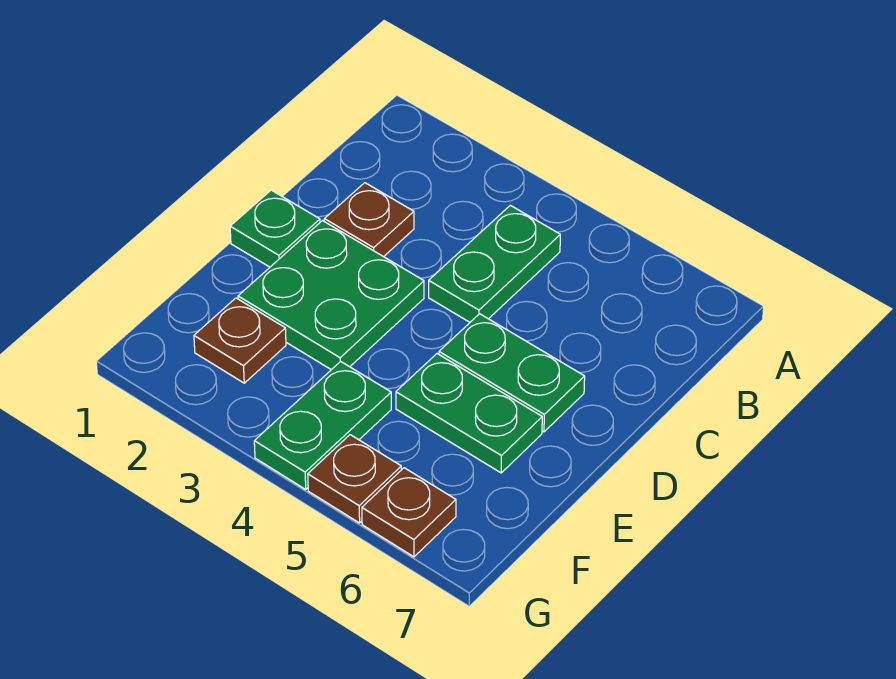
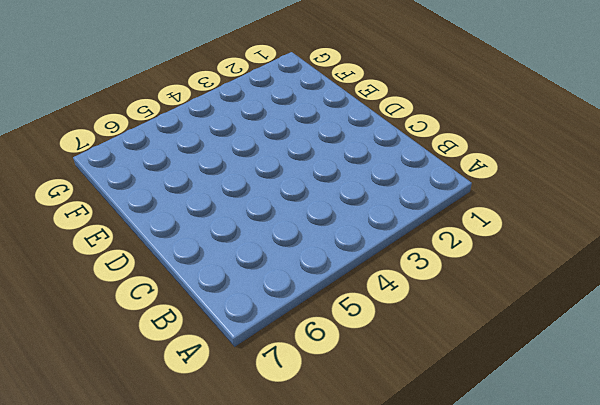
none -> green plate B4:C4 level 1
none -> brown plate C2 level 1

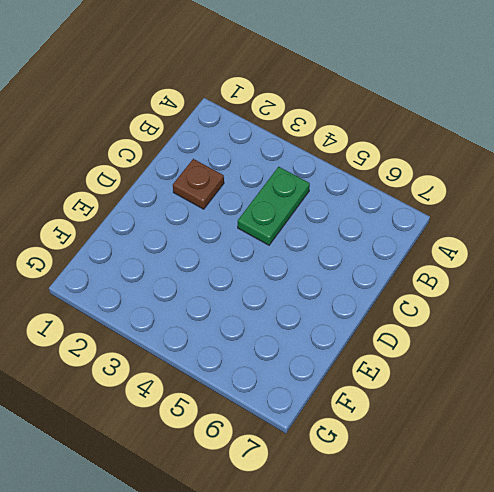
none -> green plate D1 level 1
none -> green plate D2:E3 level 1

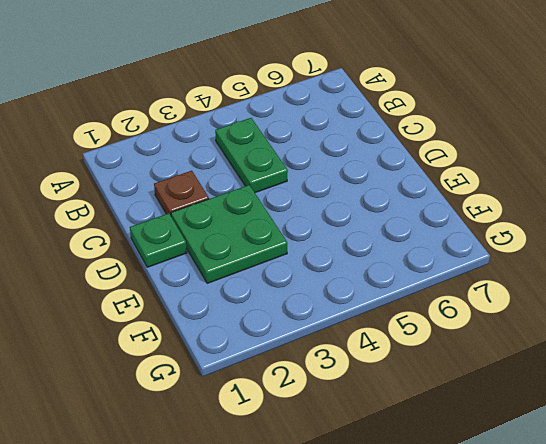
none -> green plate D5:D6 level 1
none -> green plate E5:E6 level 1

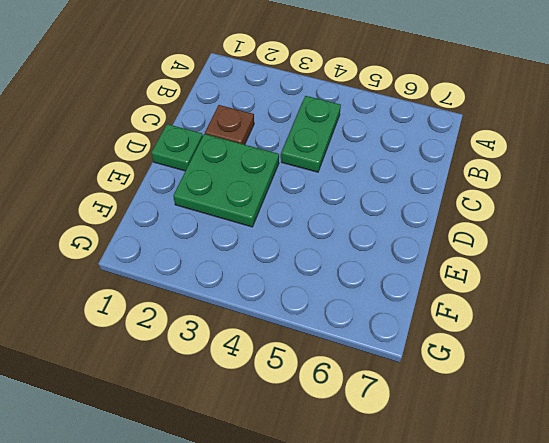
none -> green plate D5:D6 level 1
none -> green plate E5:E6 level 1

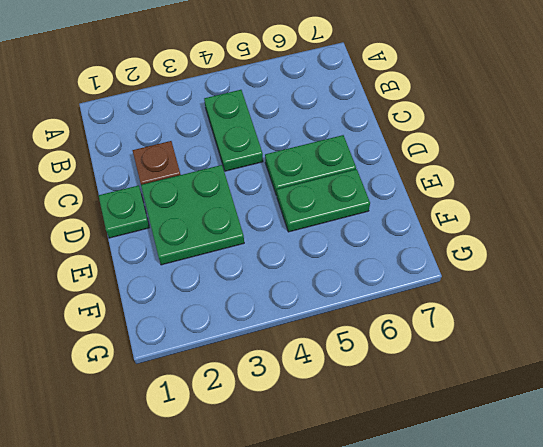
none -> brown plate F2 level 1
none -> green plate F4:G4 level 1

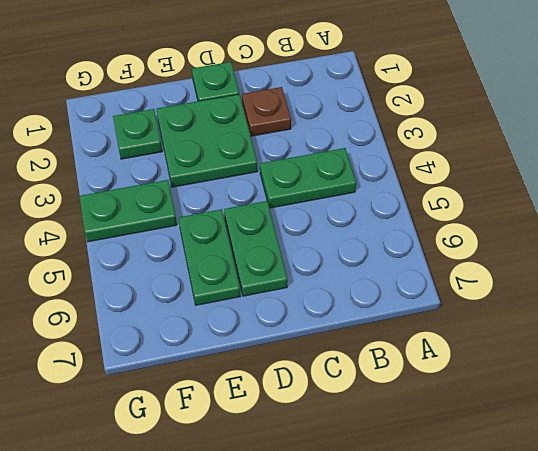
green plate F2 level 1 -> brown plate F2 level 1
none -> brown plate G5 level 1
none -> brown plate G6 level 1

